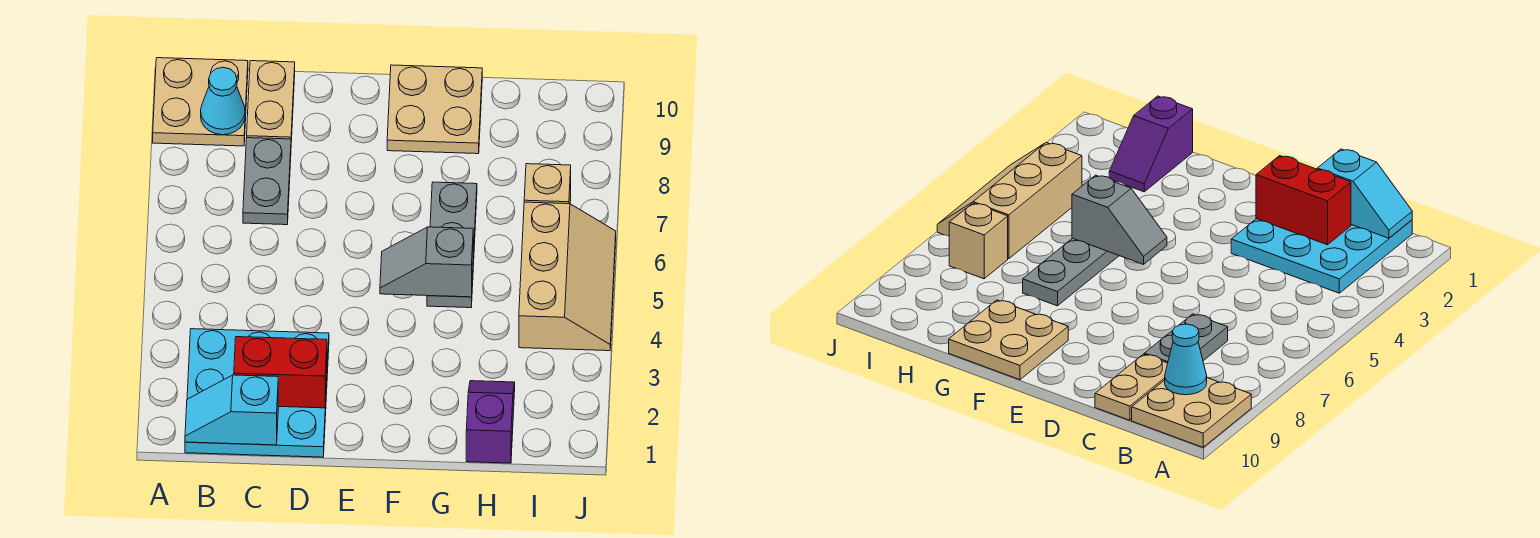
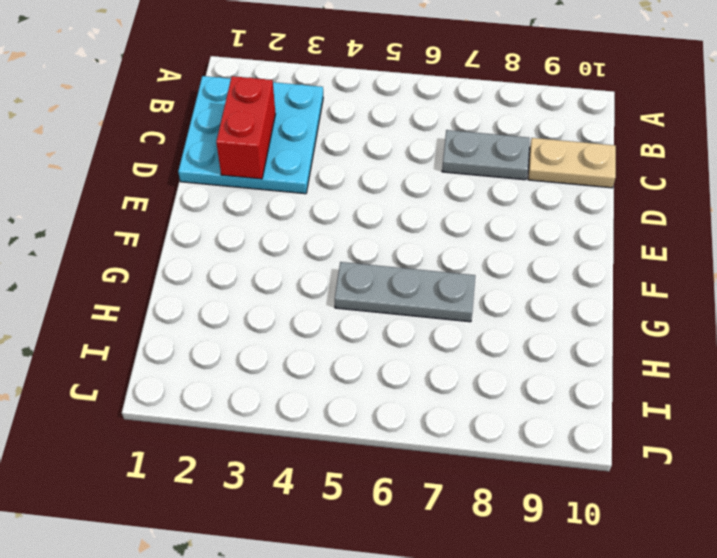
none -> tan plate A9:B10 level 1
none -> tan plate F9:G10 level 1
none -> purple slope H1:H2 level 1 top 1

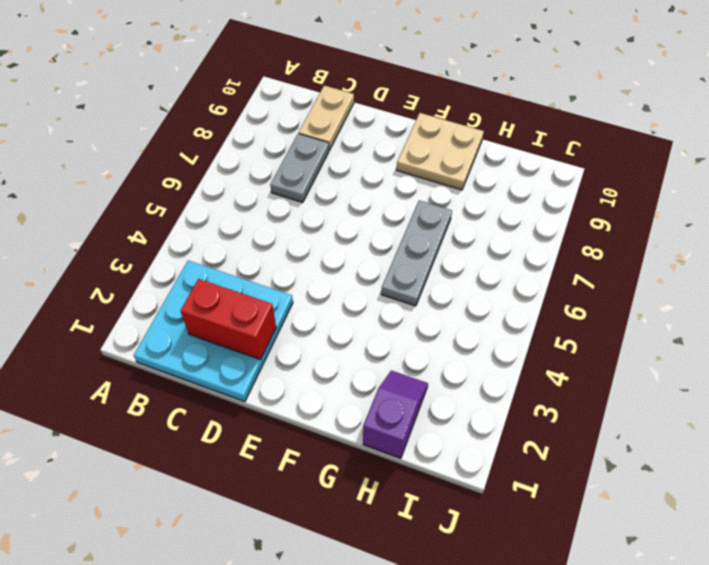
none -> tan plate A9:B10 level 1
none -> tan slope I4:J6 level 1 top I
none -> tan brick I7 level 1

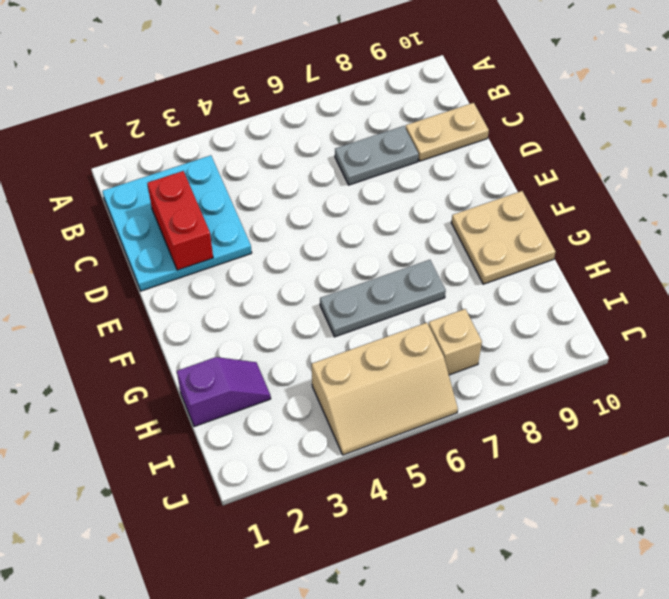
none -> tan plate A9:B10 level 1
none -> cyan slope B1:C1 level 2 top C
none -> cyan cone B9 level 2

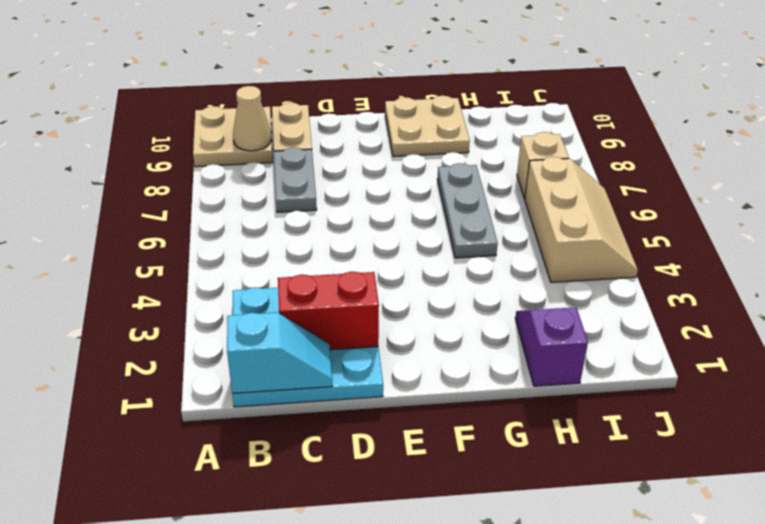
cyan slope B1:C1 level 2 top B -> cyan slope B1:C1 level 2 top C
tan cone B9 level 2 -> cyan cone B9 level 2
none -> grey slope F5:G5 level 2 top G

